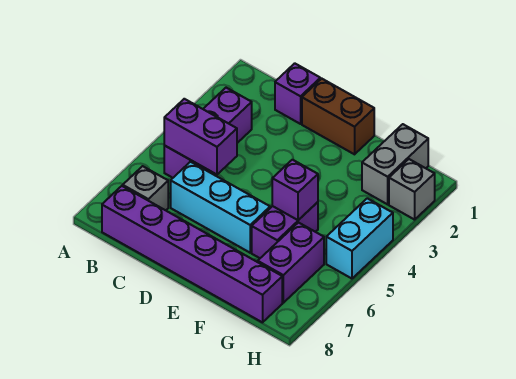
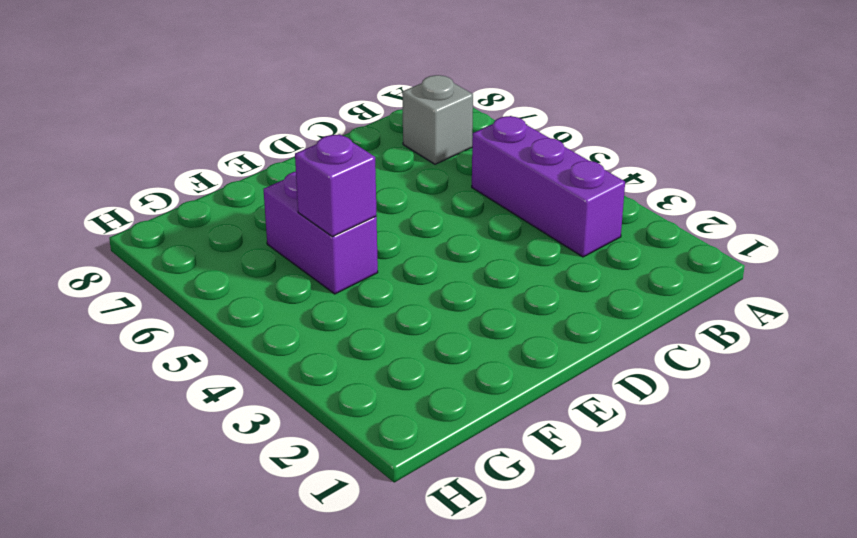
none -> purple brick B8:G8 level 1
none -> purple brick C1 level 1
none -> cyan brick C6:E6 level 1

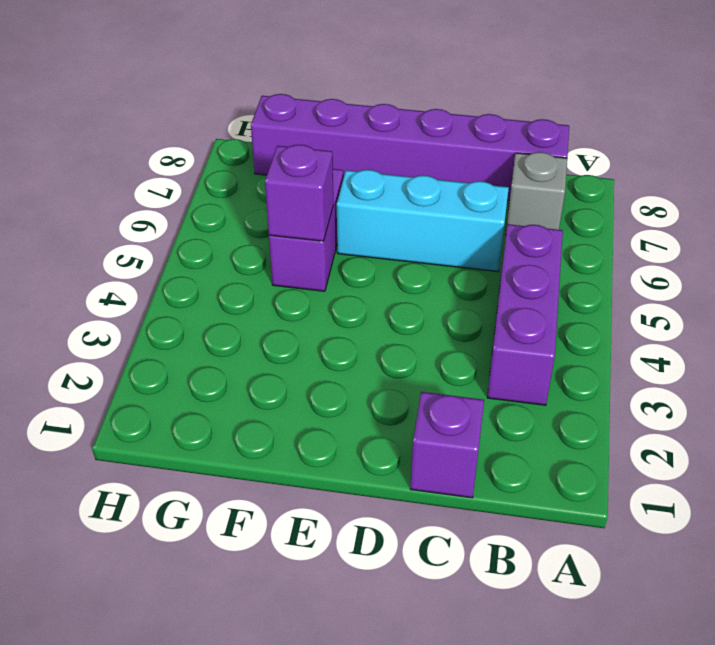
none -> brown brick D1:E1 level 1
none -> grey brick G1:G2 level 1
none -> purple brick G6:G7 level 1

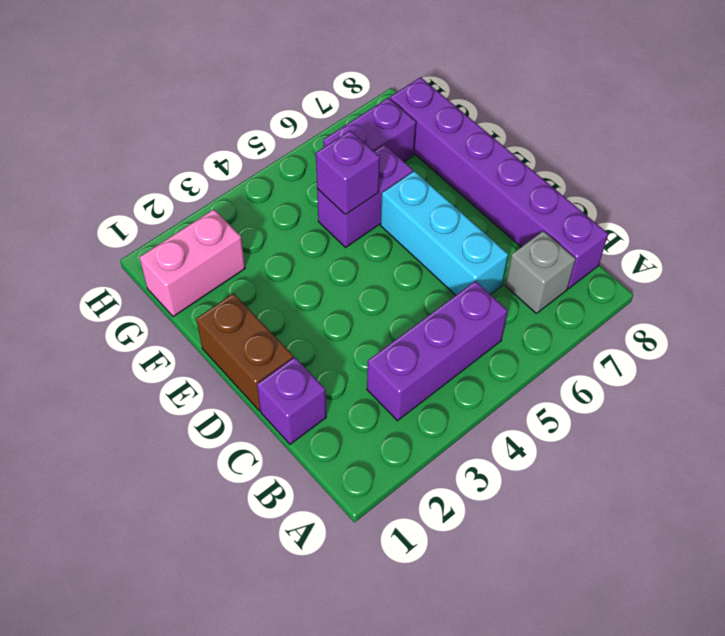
pink brick G1:G2 level 1 -> grey brick G1:G2 level 1
none -> grey brick H2 level 1
none -> cyan brick H4:H5 level 1
none -> purple brick B5:C5 level 2

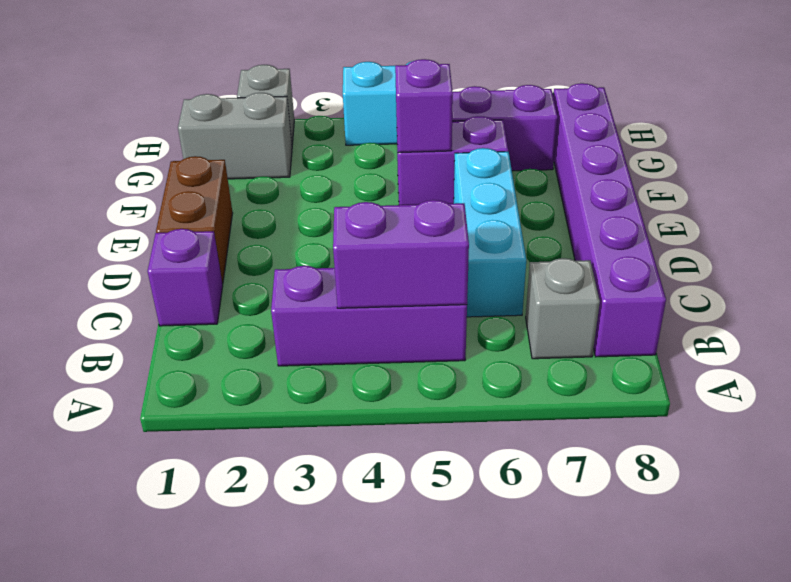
purple brick B4:B5 level 2 -> purple brick B5:C5 level 2

